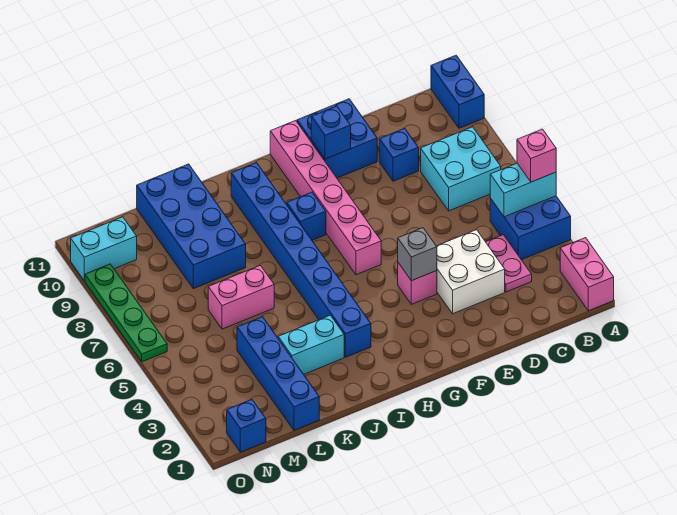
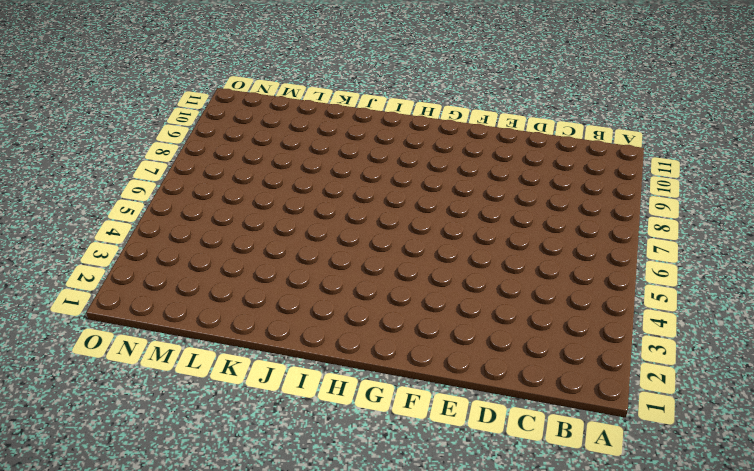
none -> pink brick A1:A2 level 1
none -> blue brick A4:B5 level 1
none -> blue brick A10:A11 level 1

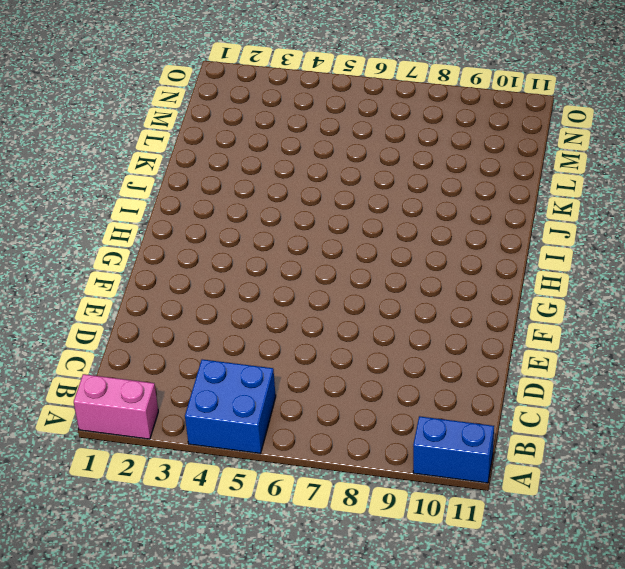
none -> cyan brick B7:C8 level 1
none -> pink plate C3:C4 level 1
none -> white brick D3:E4 level 1

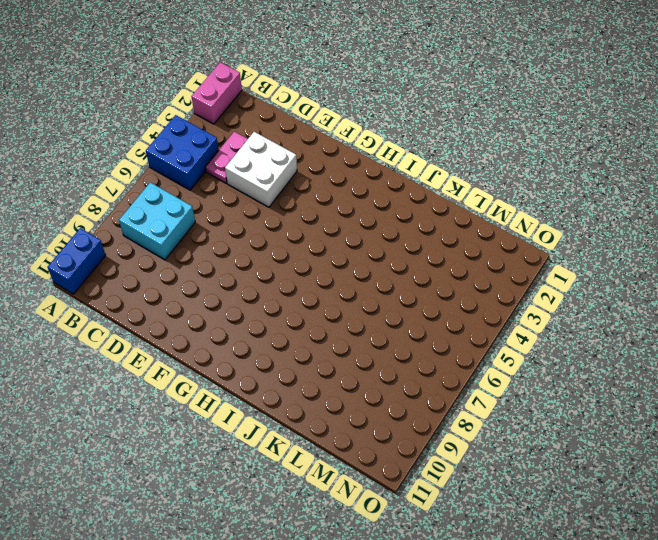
none -> blue brick D9 level 1
none -> blue brick E10:F11 level 1
none -> pink brick F4 level 1

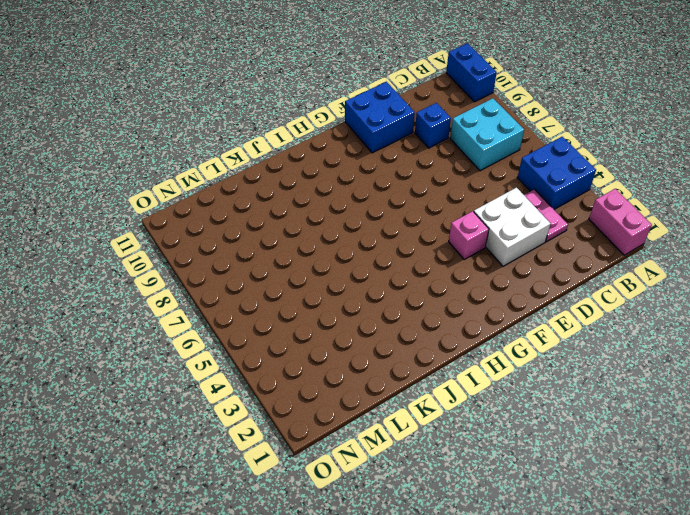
none -> pink brick G6:G11 level 1
none -> blue brick H8 level 1
none -> blue brick I3:I10 level 1

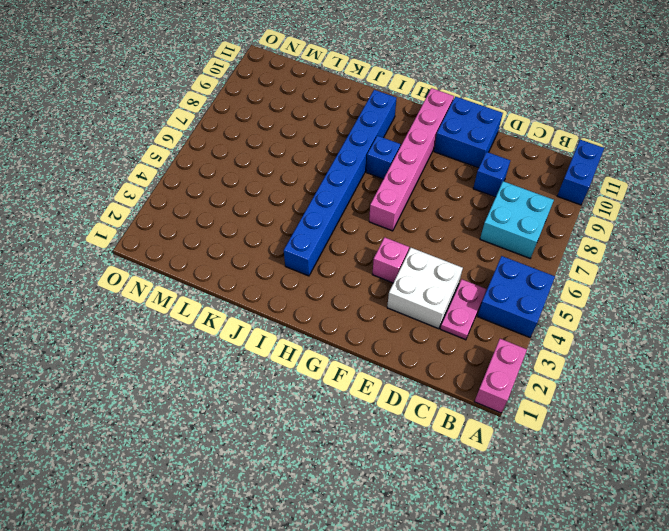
none -> cyan brick J3:K3 level 1
none -> pink brick K6:L6 level 1
none -> blue brick K8:L11 level 1

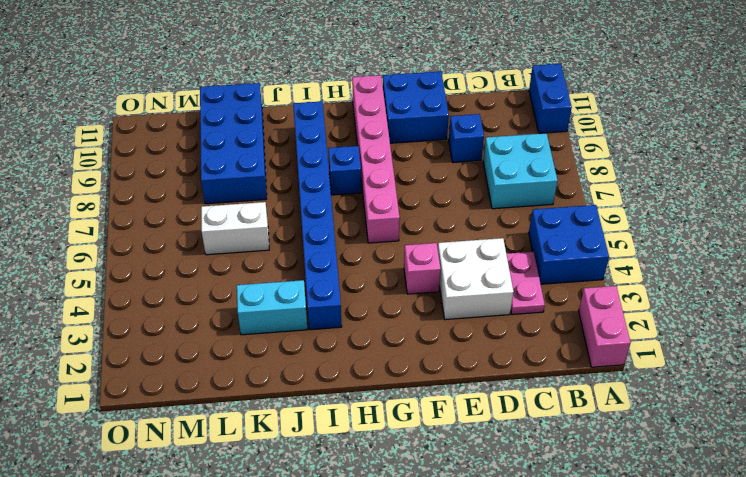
white brick K6:L6 level 1 -> pink brick K6:L6 level 1
none -> blue brick L1:L4 level 1
none -> blue brick N1 level 1
none -> cyan brick N10:O10 level 1

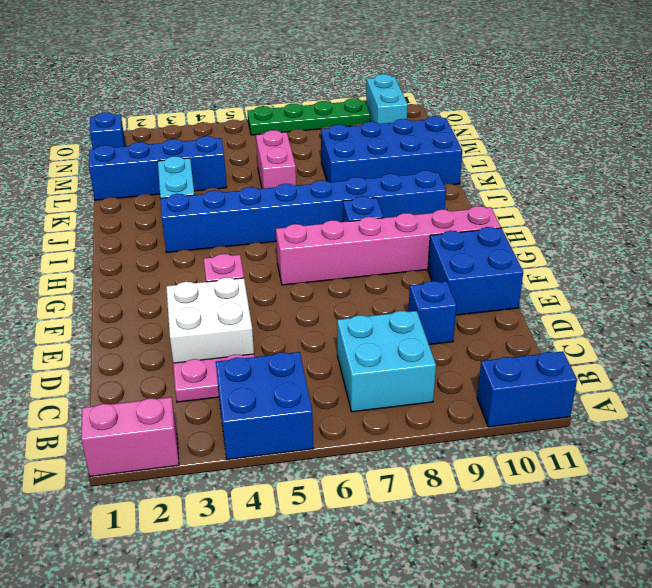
none -> cyan brick A5:B5 level 2
none -> grey brick F4 level 2
none -> blue brick F10 level 2

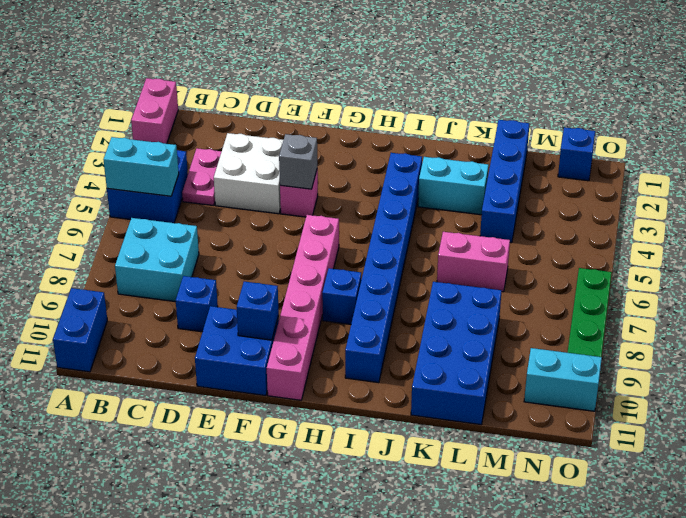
none -> pink brick A5 level 3

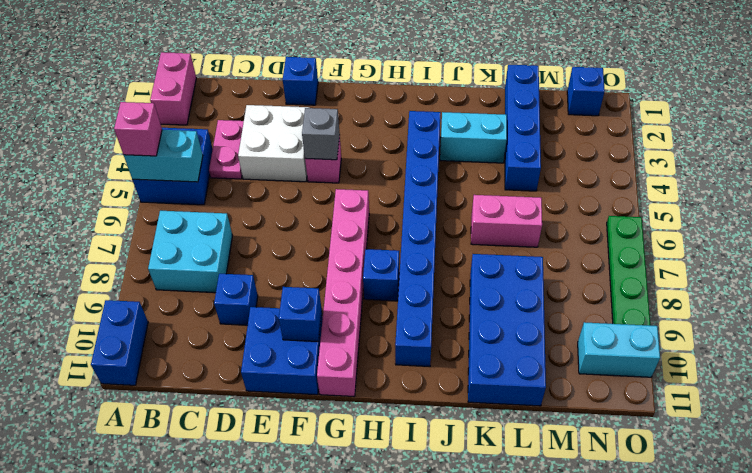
blue brick E1 level 1 -> none

